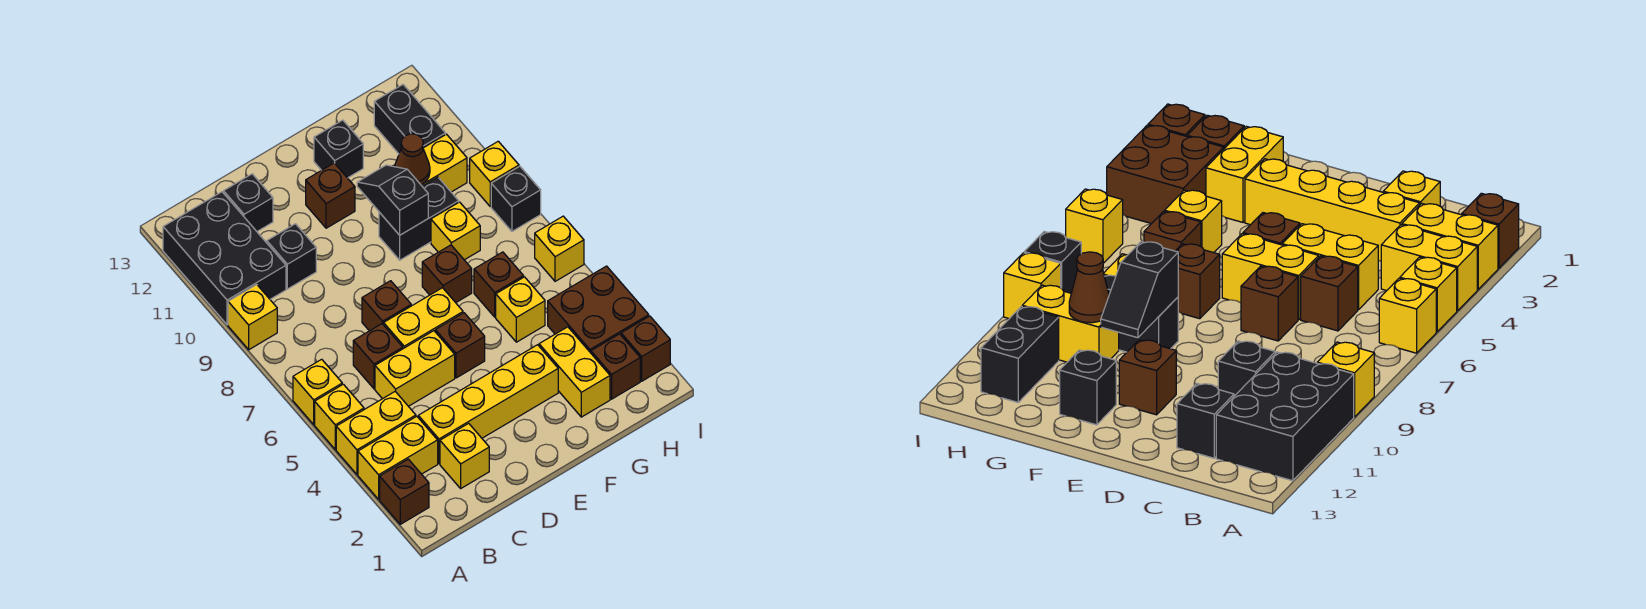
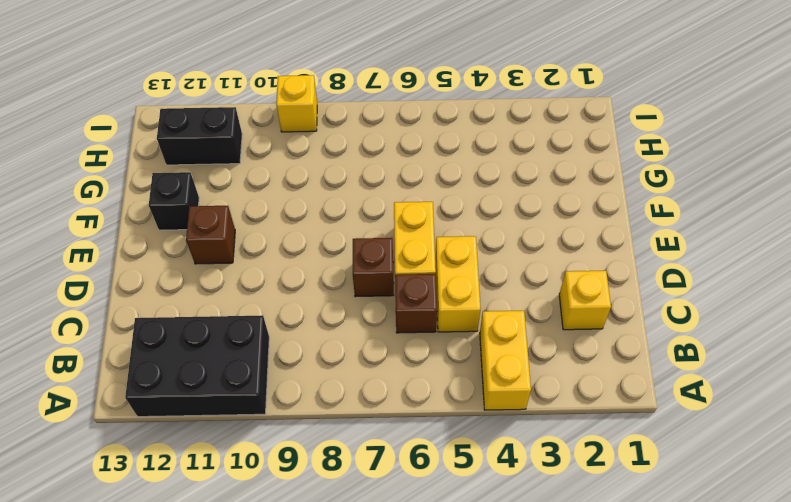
none -> brown brick A2 level 1
none -> yellow brick A3:B3 level 1
none -> yellow brick A5 level 1
none -> yellow brick A6 level 1

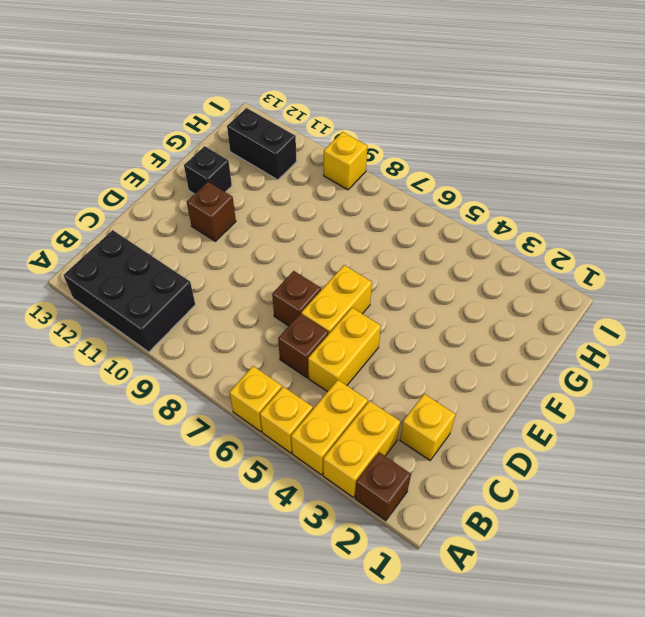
none -> yellow brick A9 level 1
none -> yellow brick C3:F3 level 1
none -> black brick C10 level 1
none -> black brick C12 level 1

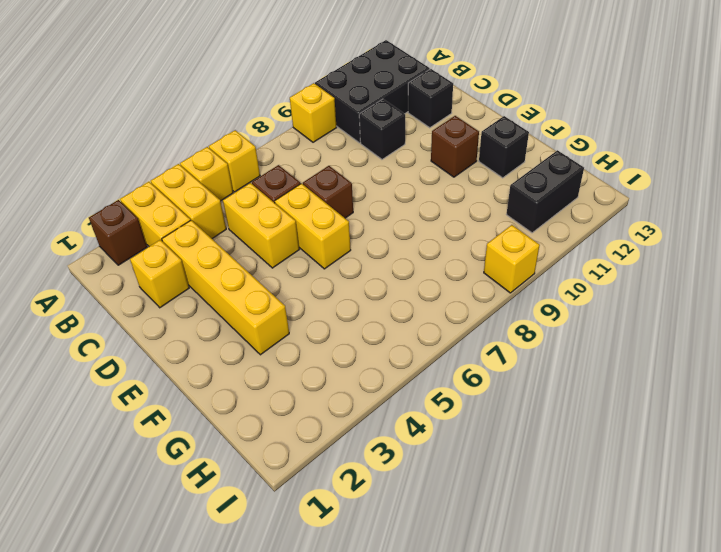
none -> brown brick E5 level 1
none -> brown brick F7 level 1
none -> black brick F9:G9 level 1
none -> yellow brick G2:G3 level 1

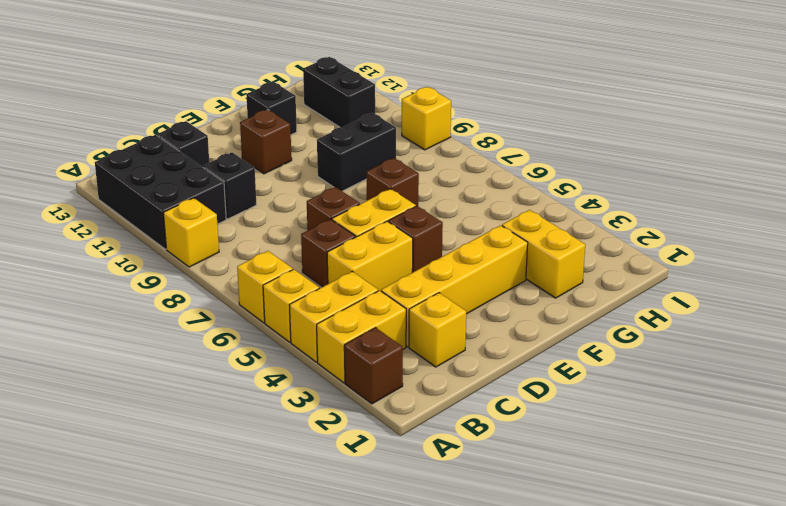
none -> yellow brick G5 level 1
none -> brown brick G6 level 1
none -> yellow brick G8 level 1
none -> yellow brick G10:H10 level 1

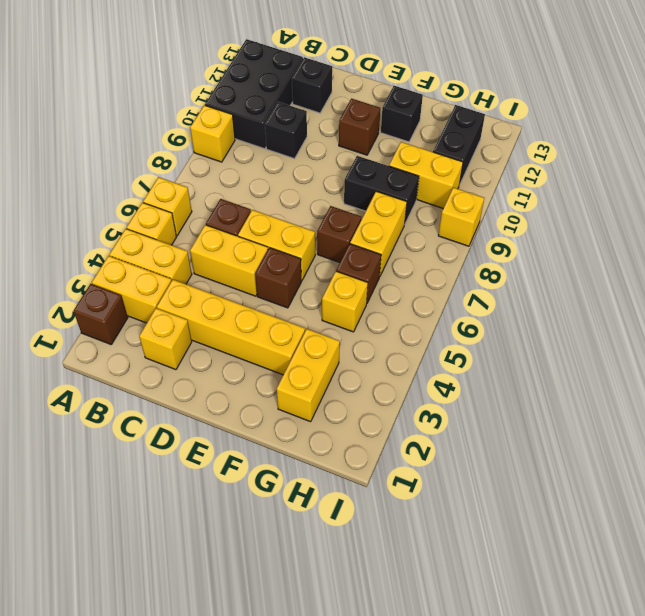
yellow brick G7:G8 level 1 -> yellow brick G8 level 1
none -> brown brick D7 level 1
none -> brown brick H2 level 1
none -> brown brick H3:I4 level 1
none -> brown brick I2 level 1

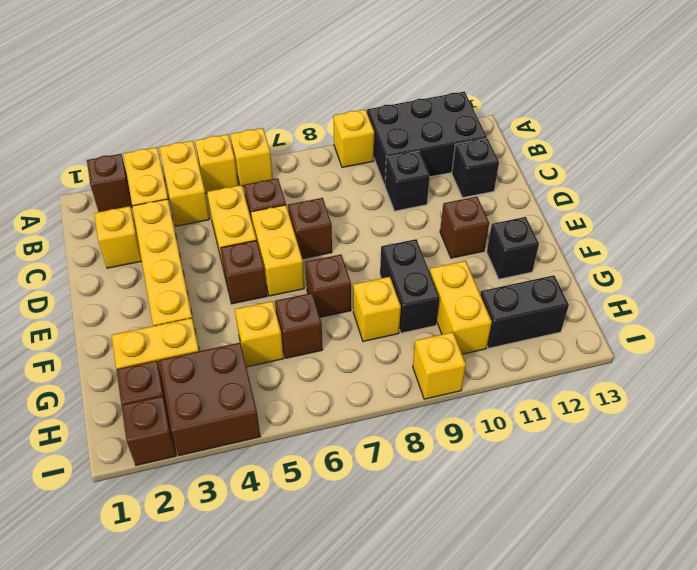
none -> yellow brick I6 level 1
none -> black brick I8 level 1
none -> black slope F9:F10 level 2 top 9
none -> brown cone G10 level 2

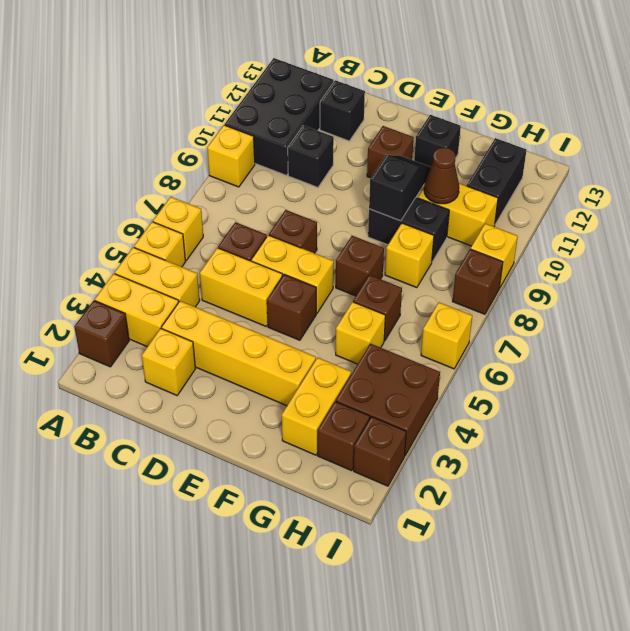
brown brick I8 level 1 -> black brick I8 level 1

